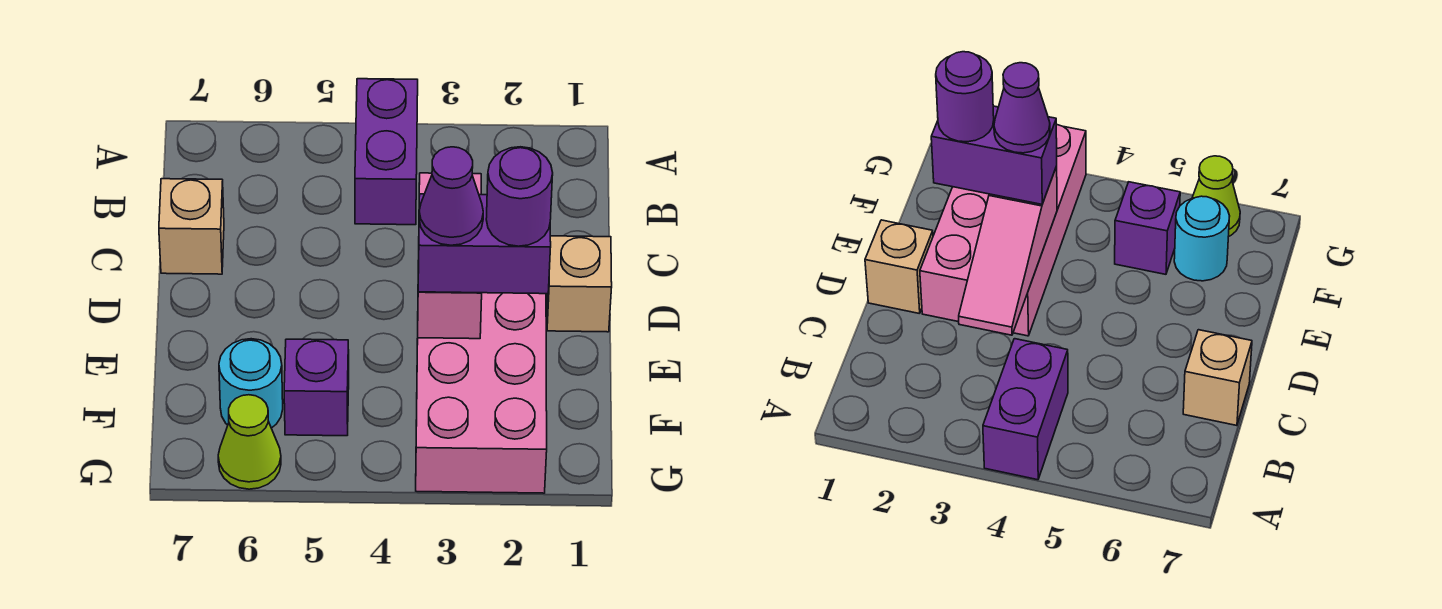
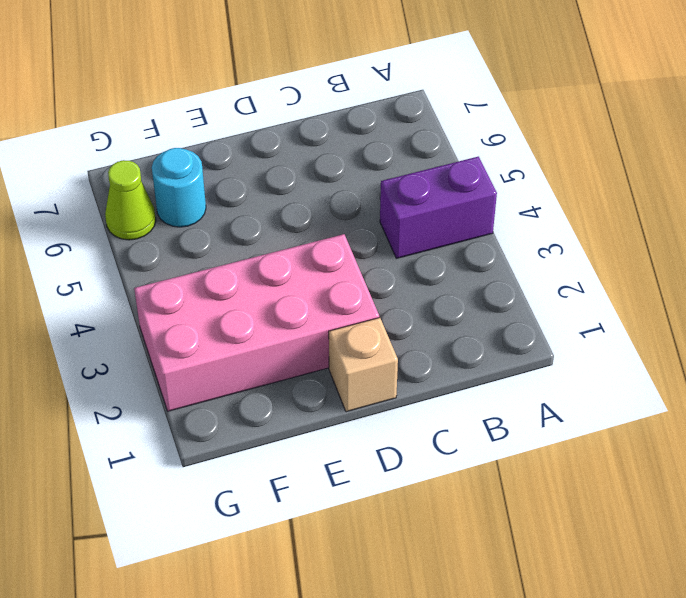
none -> tan brick C7 level 1
none -> purple brick F5 level 1

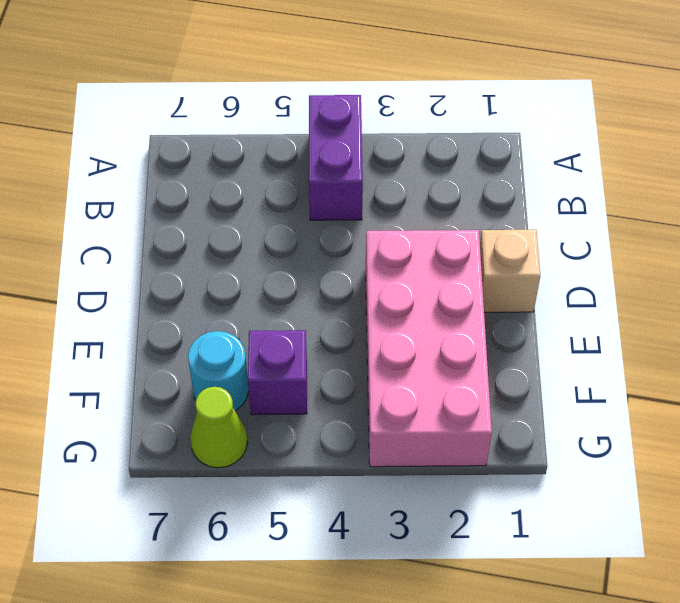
none -> tan brick C7 level 1
none -> pink slope C3:E3 level 2 top E

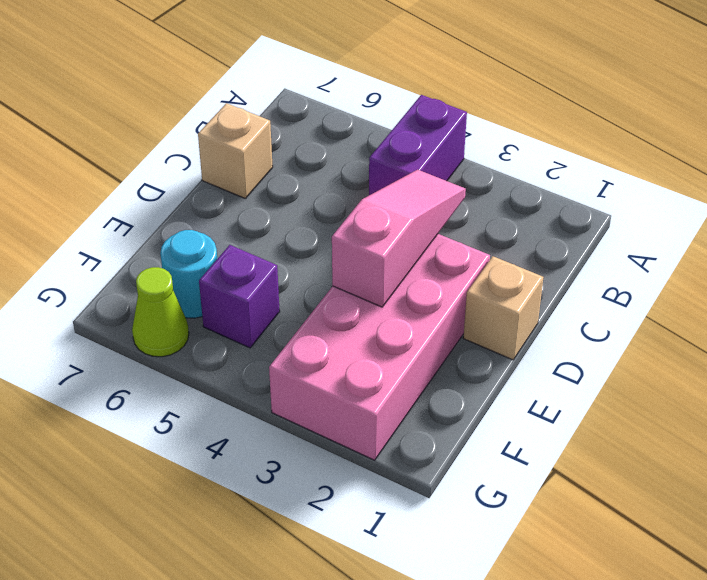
none -> purple brick E2:E3 level 3
none -> purple round brick E2 level 4

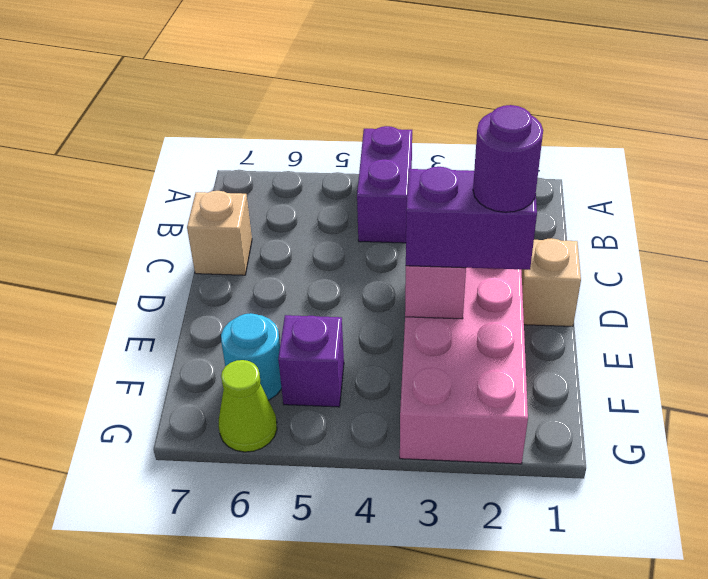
none -> purple cone E3 level 4

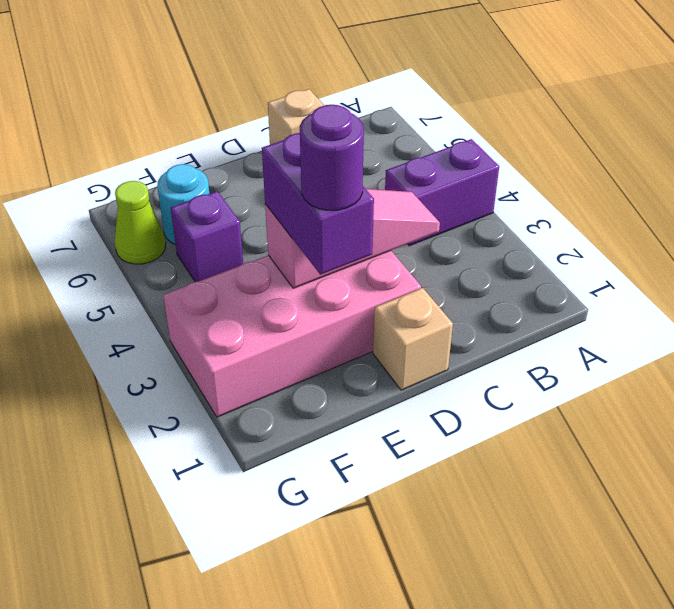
none -> purple cone E3 level 4

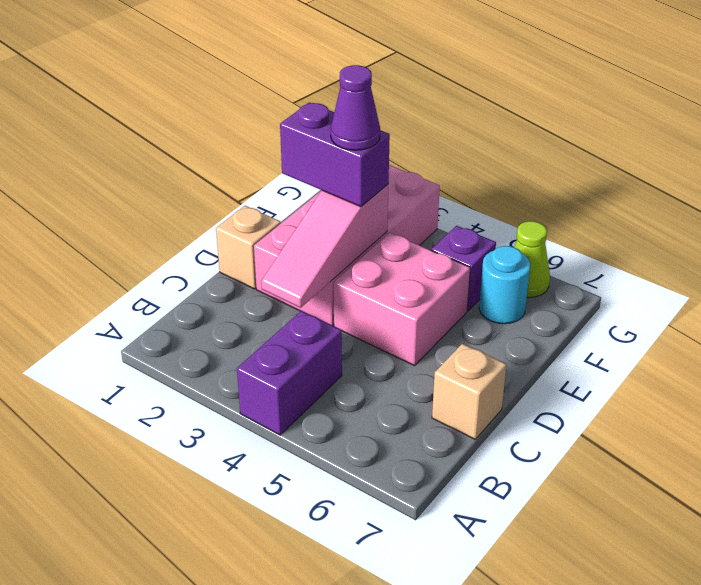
pink brick D4:E5 level 1 -> none
none -> purple round brick E2 level 4

